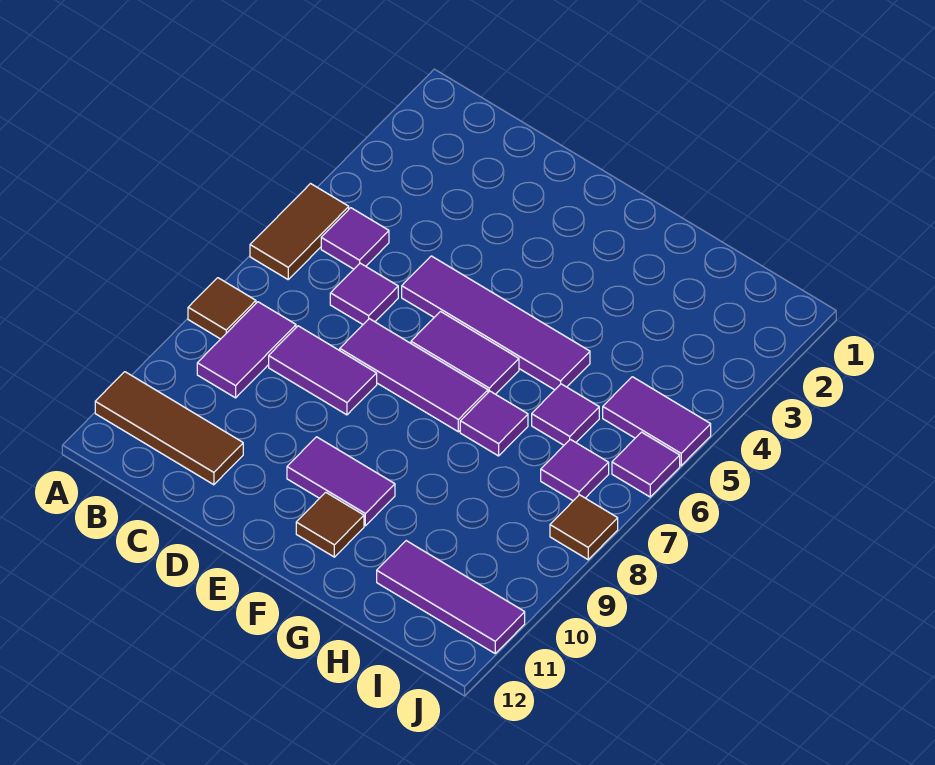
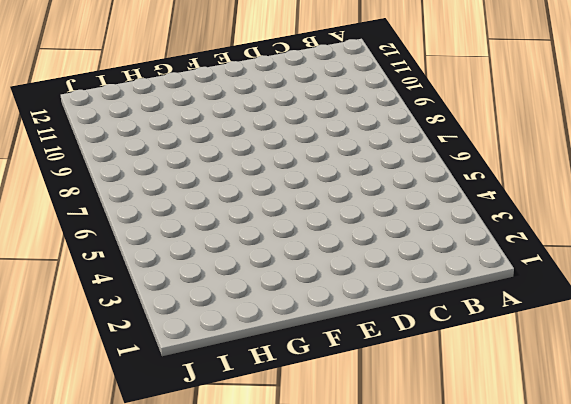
none -> brown tile A5:A6 level 1
none -> brown tile A8 level 1
none -> brown tile A11:C11 level 1

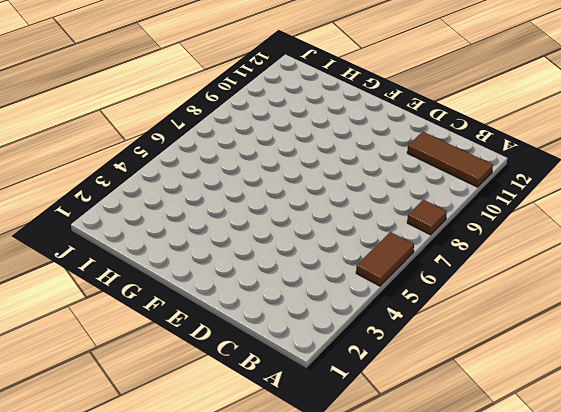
none -> purple tile B5 level 1
none -> purple tile B8:B9 level 1
none -> purple tile C6 level 1

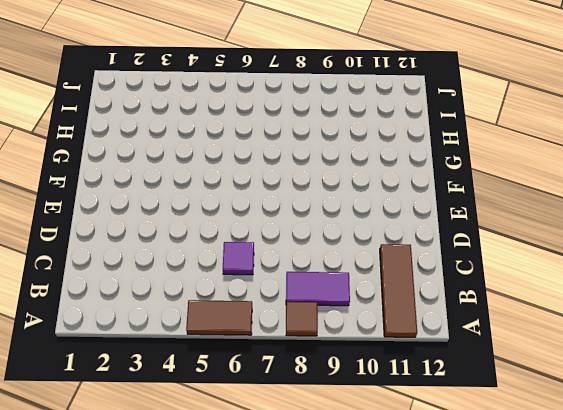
none -> purple tile B5 level 1
none -> purple tile C8:D8 level 1
none -> purple tile D5:G5 level 1

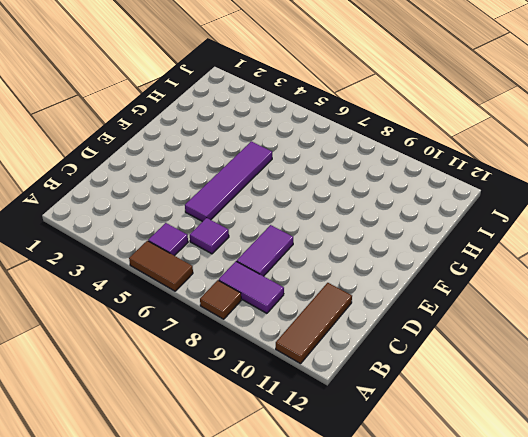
none -> purple tile D7:F7 level 1
none -> purple tile E6:F6 level 1
none -> purple tile E10:F10 level 1

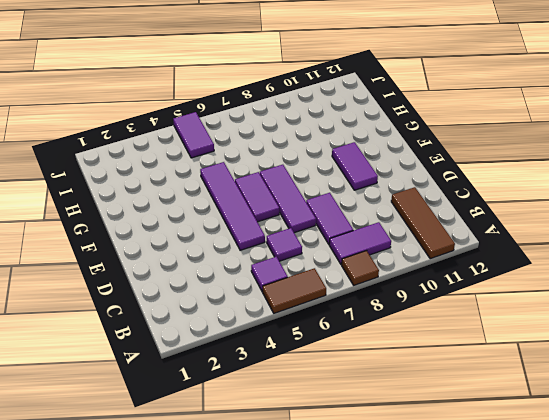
none -> brown tile F11 level 1
none -> purple tile G7 level 1
none -> purple tile H6 level 1

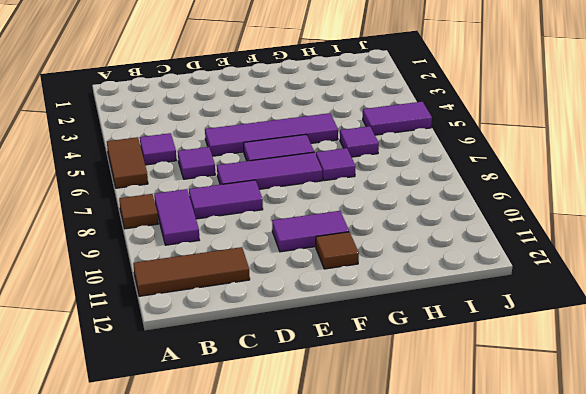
none -> purple tile H11:J11 level 1
none -> purple tile I7 level 1
none -> purple tile J6 level 1

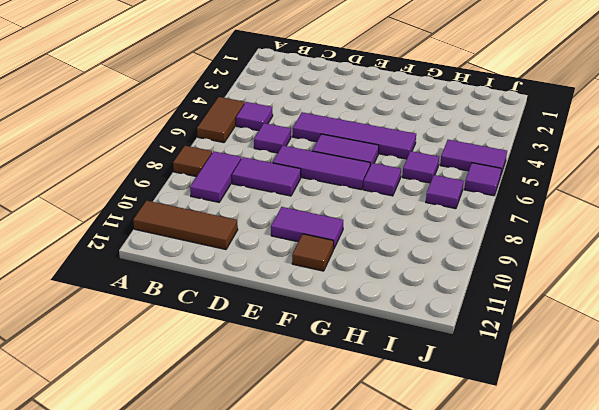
none -> purple tile H11:J11 level 1
none -> brown tile J8 level 1

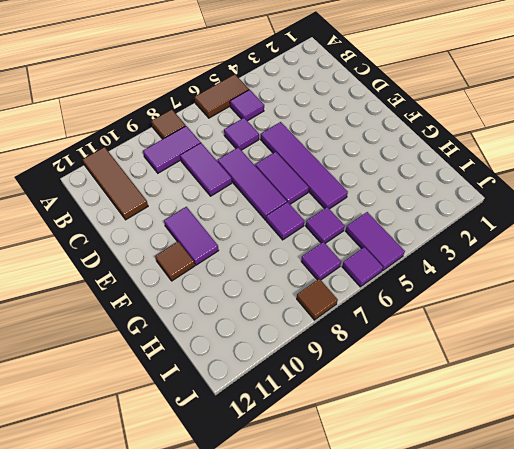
none -> purple tile H11:J11 level 1

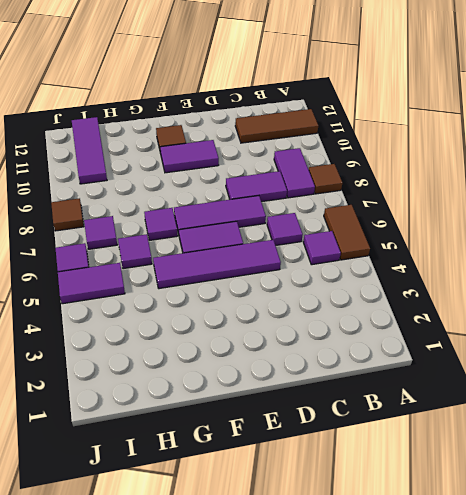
purple tile I10:I12 level 1 -> purple tile H11:J11 level 1

